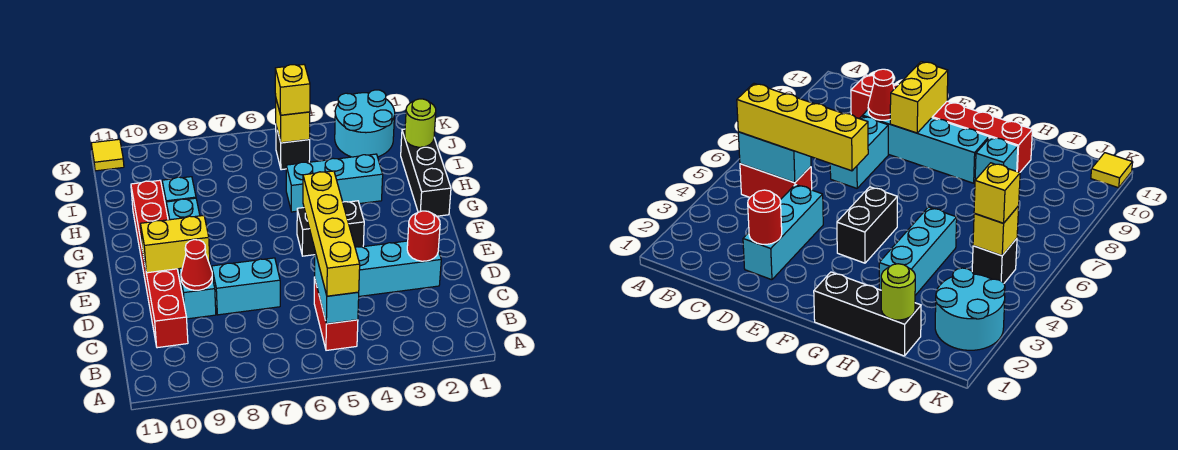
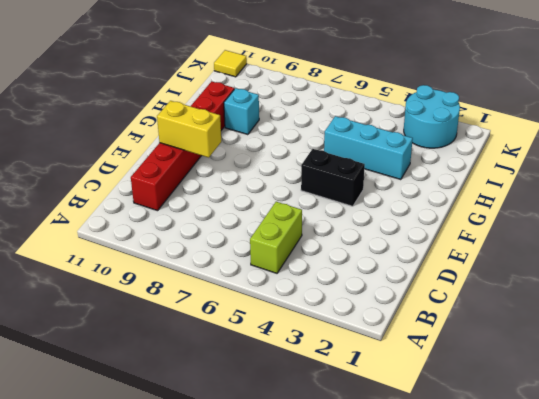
lime brick B5:C5 level 1 -> red brick B5:C5 level 1
none -> cyan brick D2:D4 level 1
none -> cyan brick D7:D8 level 1
none -> cyan brick D9:G9 level 1

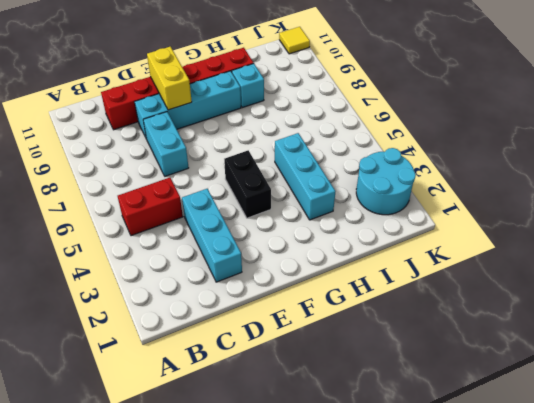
none -> black brick G1:I1 level 1
none -> black brick J5 level 1
none -> cyan brick B5:C5 level 2

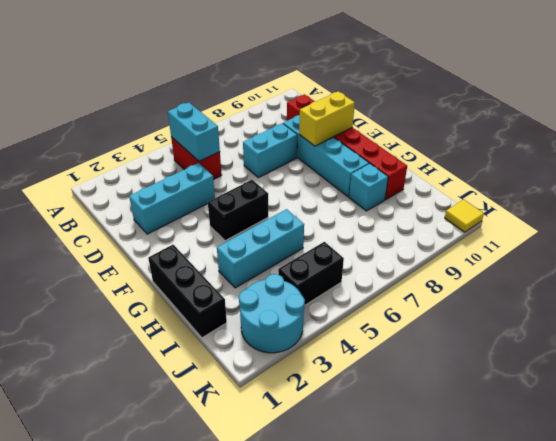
black brick J4:J5 level 1 -> black brick J5 level 1
none -> red round brick D2 level 2
none -> red cone D9 level 2
none -> lime round brick I1 level 2

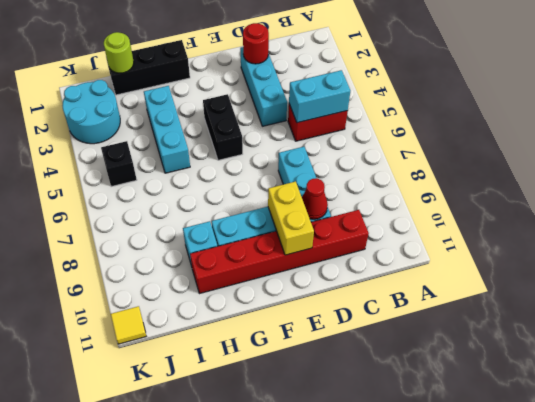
none -> yellow brick J5 level 2
none -> yellow brick B5:E5 level 3
none -> yellow brick J5 level 3

